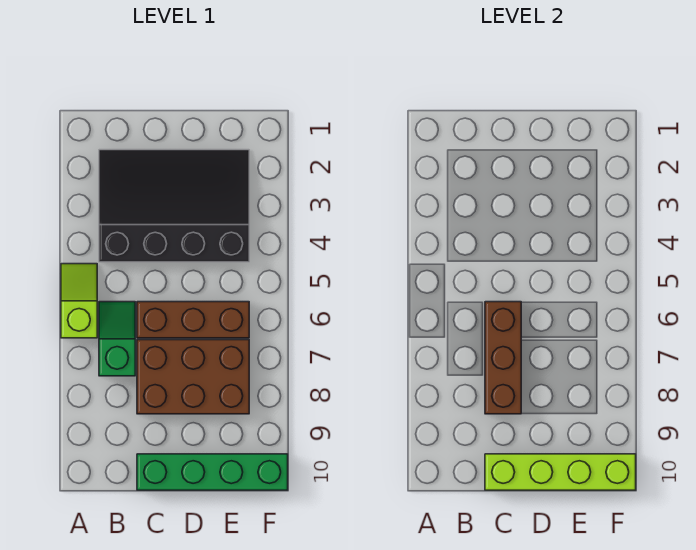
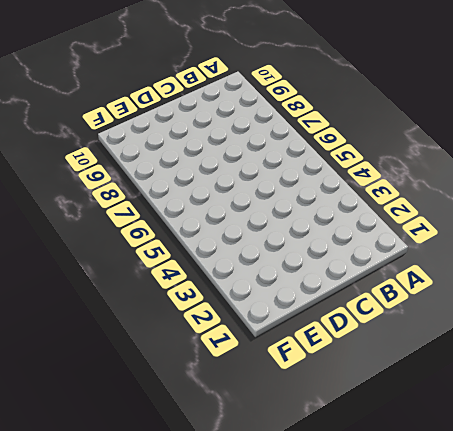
none -> lime slope A5:A6 level 1 top 6
none -> black slope B2:E4 level 1 top 4

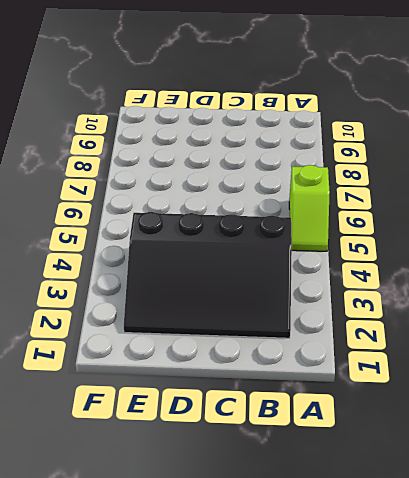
none -> green slope B6:B7 level 1 top 7
none -> brown brick C6:E6 level 1

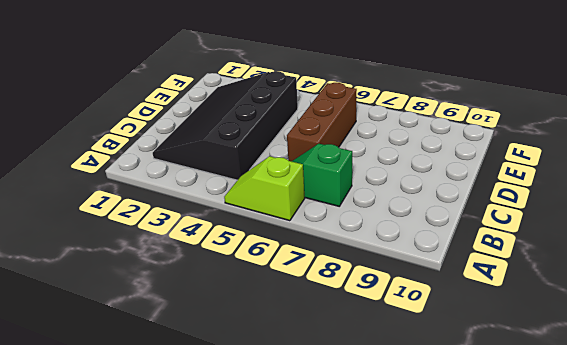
none -> brown brick C7:E8 level 1
none -> green brick C10:F10 level 1

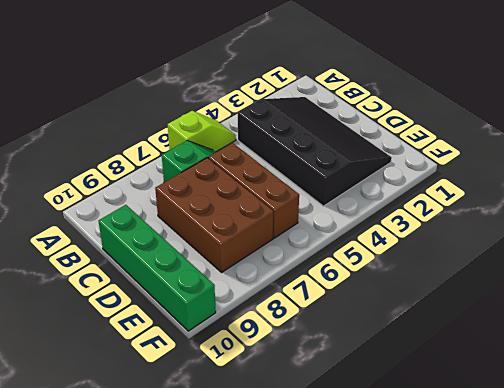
none -> brown brick C6:C8 level 2
none -> lime brick C10:F10 level 2

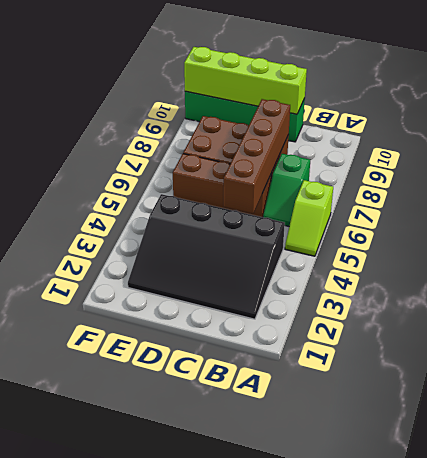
brown brick C5:C8 level 2 -> brown brick C6:C8 level 2

